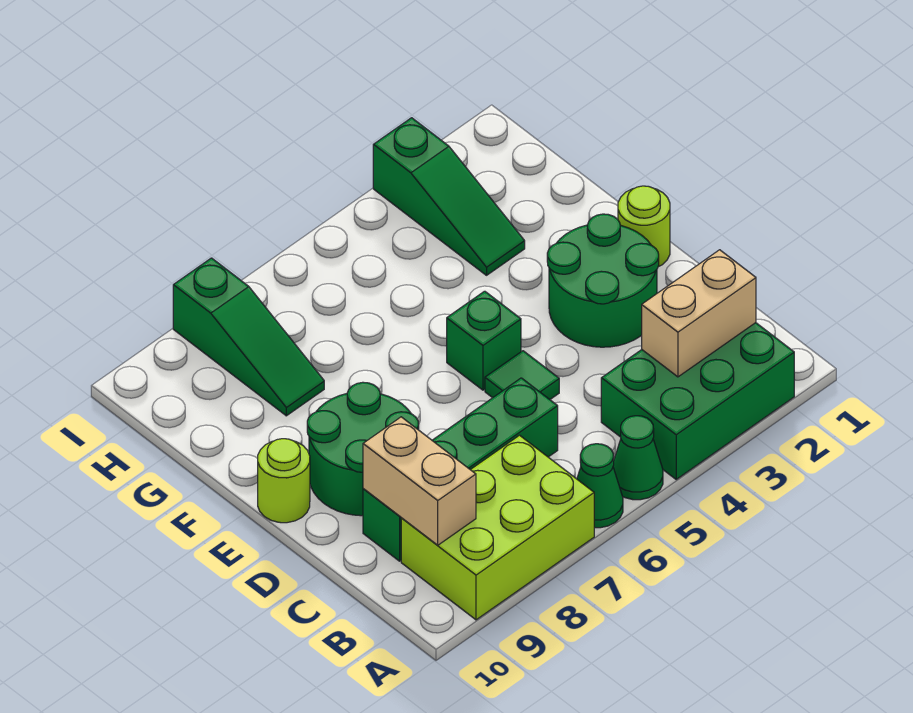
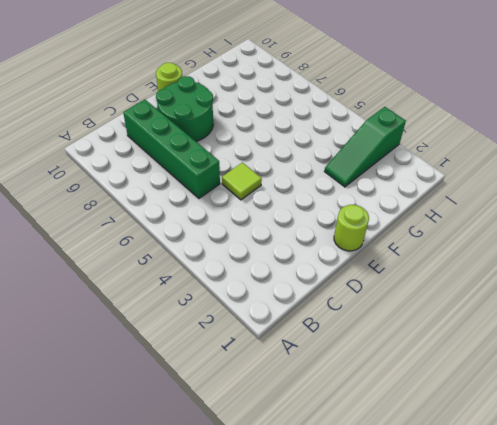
lime tile D5 level 1 -> green tile D5 level 1
none -> green brick A2:B4 level 1
none -> green cone A5 level 1
none -> green cone A6 level 1

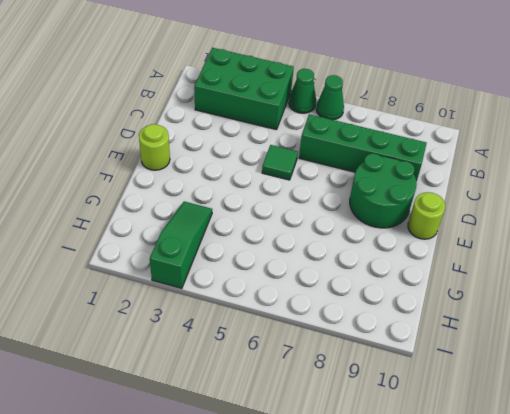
none -> lime brick A7:B9 level 1
none -> green round brick D2:E3 level 1
none -> green brick E5 level 1

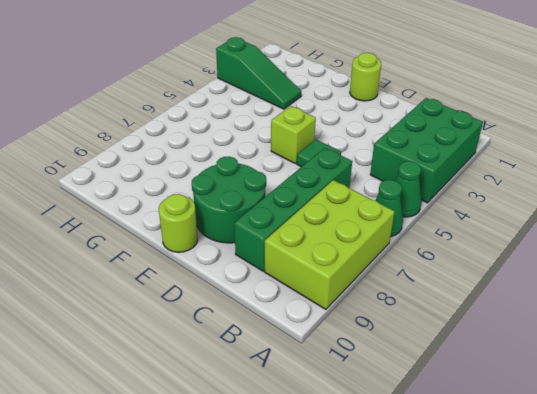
lime brick E5 level 1 -> green brick E5 level 1
none -> green round brick D2:E3 level 1
none -> green slope G8:I8 level 1 top I
none -> tan brick B2:B3 level 2

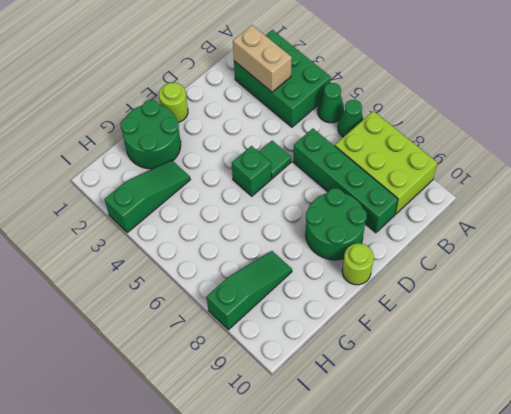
green round brick F1:G2 level 1 -> green round brick D2:E3 level 1
none -> tan brick B9:C9 level 2

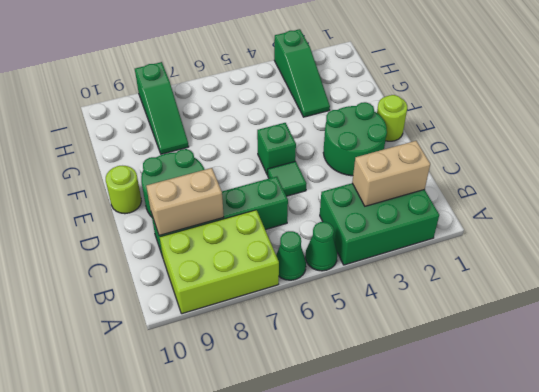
tan brick C8:C9 level 2 -> tan brick B9:C9 level 2

